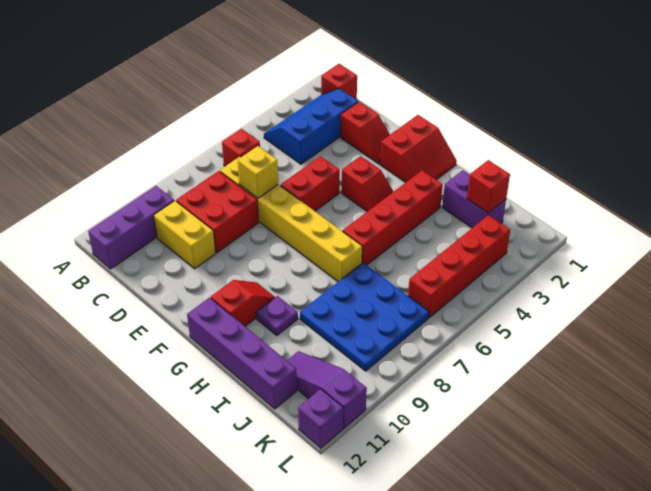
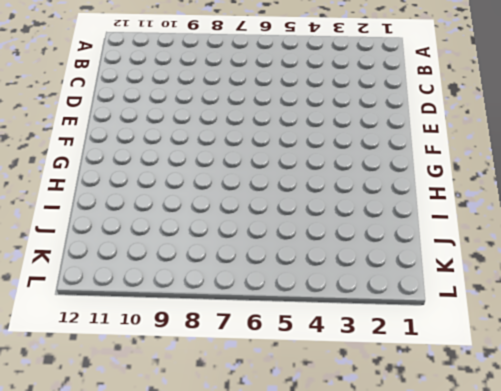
none -> red brick B1 level 1
none -> blue slope B2:C4 level 1 top C
none -> red brick B6 level 1

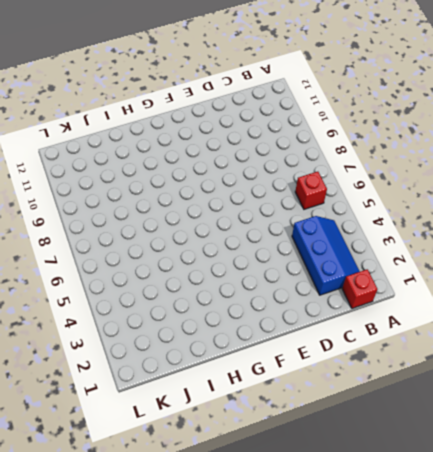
none -> purple brick B10:B12 level 1
none -> yellow brick C7:H7 level 1
none -> red brick C8:D9 level 1

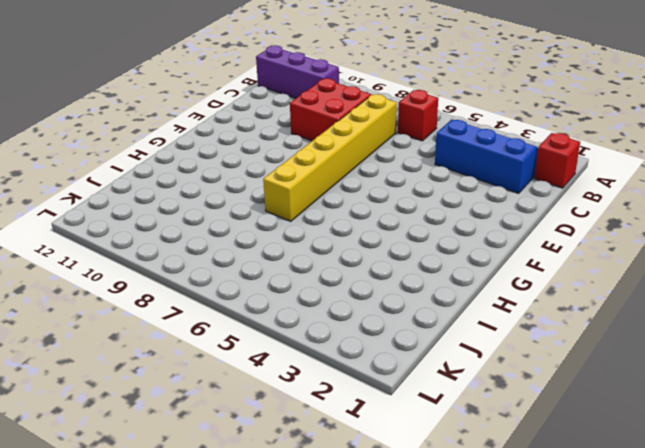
none -> yellow brick C10:D10 level 1
none -> red slope D2:E2 level 1 top D
none -> red brick E5:E6 level 1

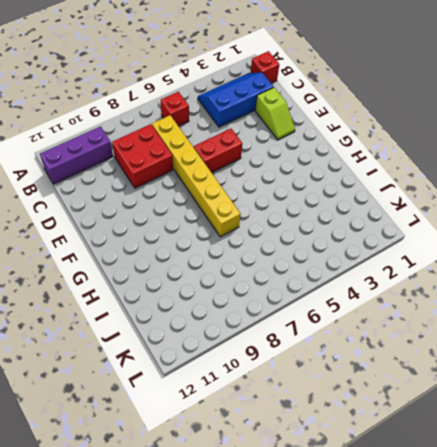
lime slope D2:E2 level 1 top D -> red slope D2:E2 level 1 top D
none -> yellow brick C10:D10 level 1
none -> red slope F1:G2 level 1 top F
none -> red slope F4:G4 level 1 top F

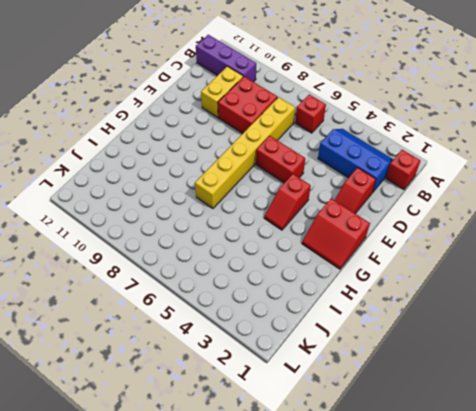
none -> red slope G10:G11 level 1 top 11
none -> purple brick G12:J12 level 1
none -> red brick H3:H6 level 1

